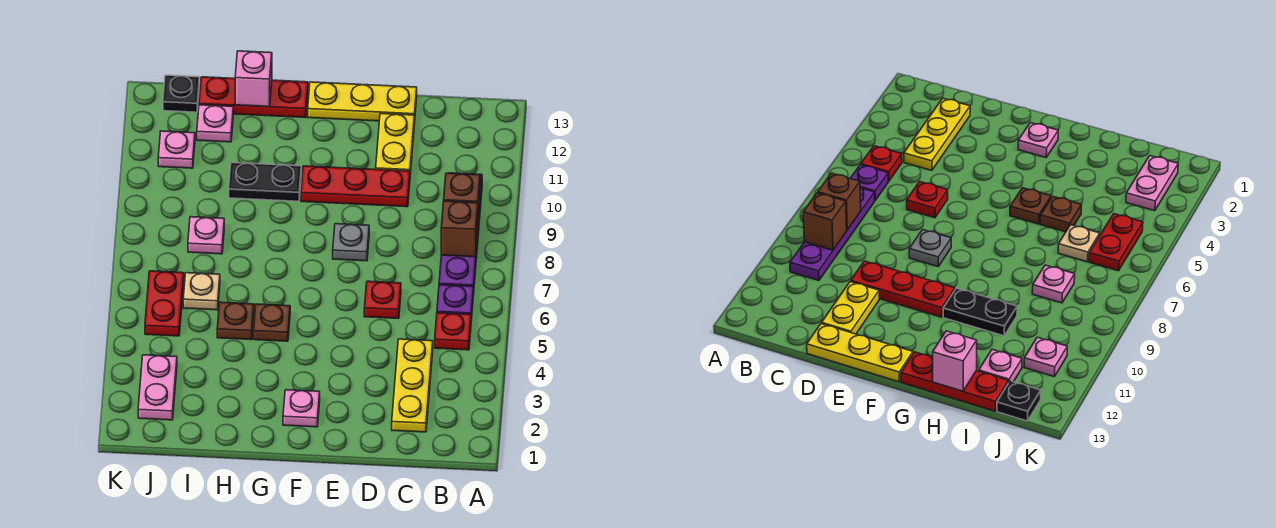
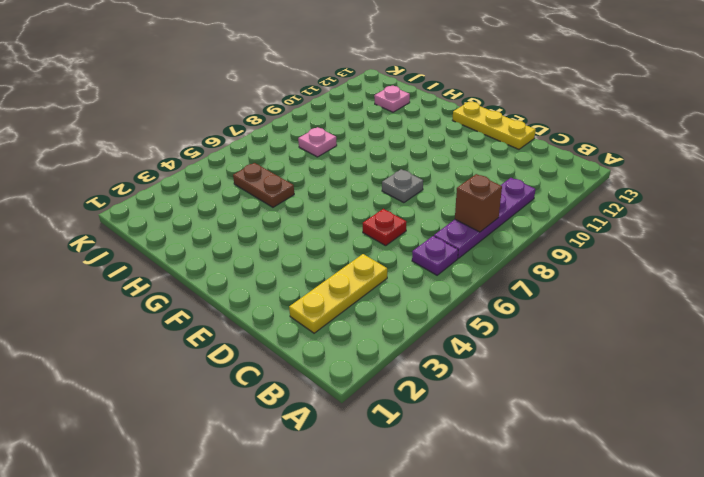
brown plate H5:I5 level 1 -> brown plate H5 level 1
none -> red plate B5 level 1
none -> red plate D10:F10 level 1
none -> yellow plate D11:D12 level 1

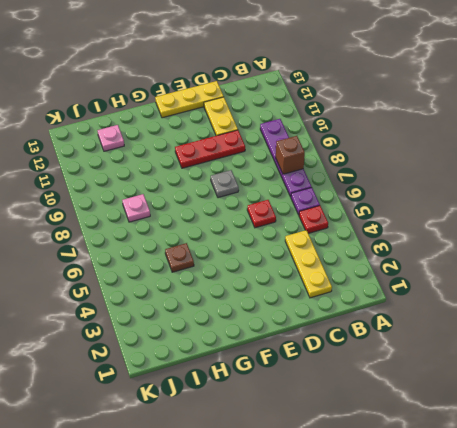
none -> pink plate F2 level 1
none -> brown plate G5 level 1
none -> black plate G10:H10 level 1

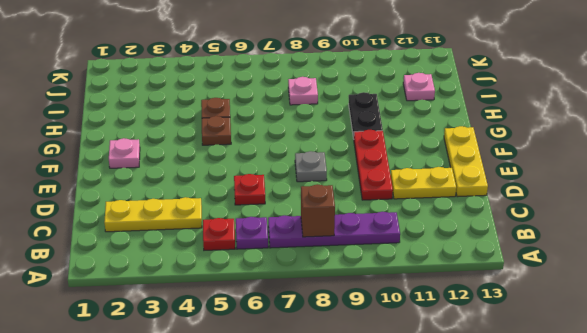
none -> red plate G13:I13 level 1
none -> tan plate I6 level 1
none -> pink plate J2:J3 level 1

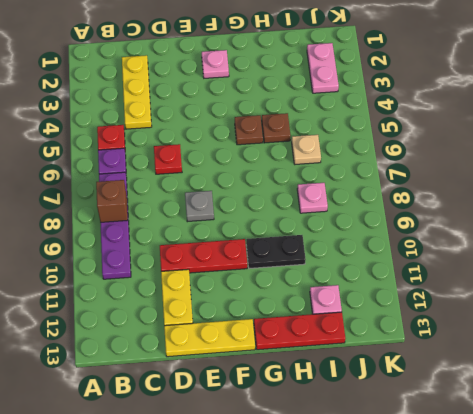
none -> red plate J5:J6 level 1
none -> pink plate J11 level 1
none -> black plate J13 level 1

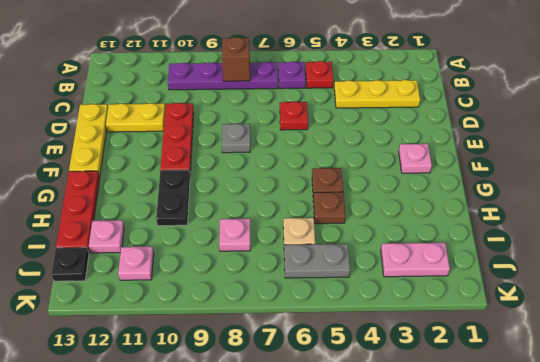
grey plate J5:J6 level 1 -> red plate J5:J6 level 1
none -> brown brick B9 level 2
none -> pink brick H13 level 2

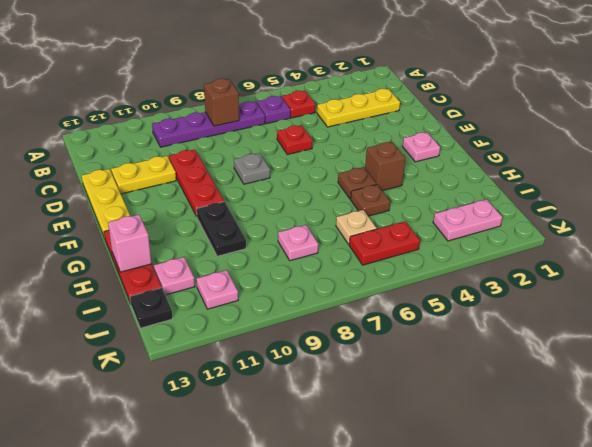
brown brick G4 level 1 -> brown brick B9 level 2

